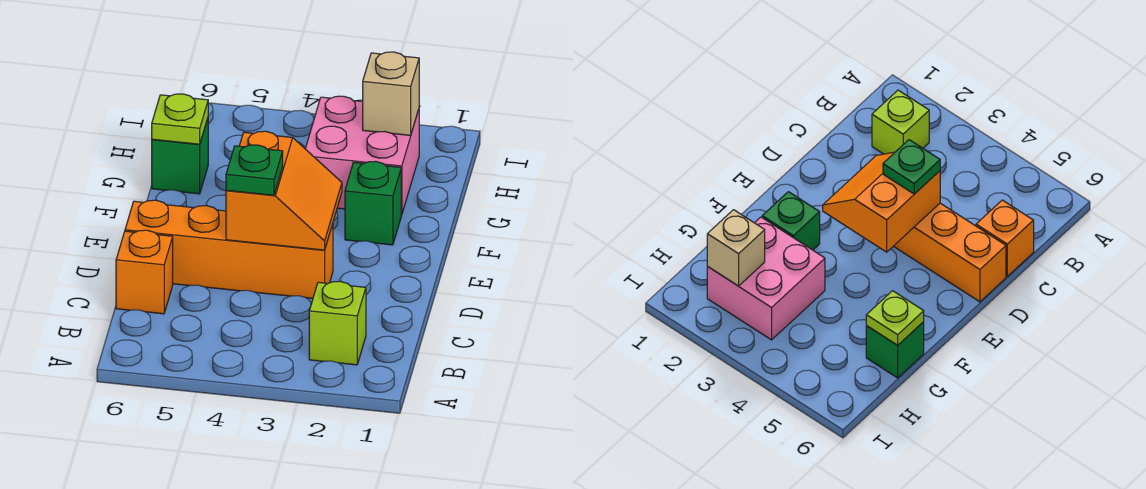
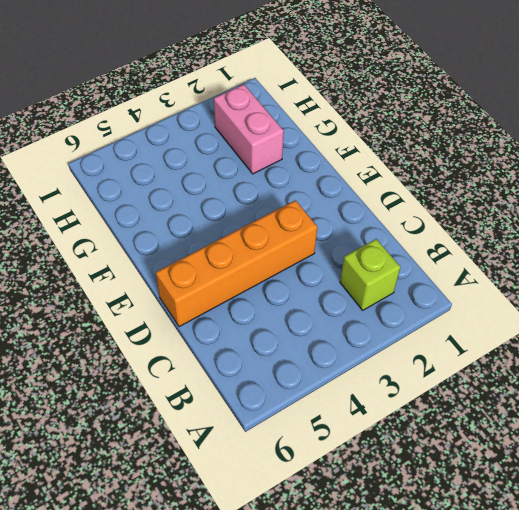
pink brick G2:H2 level 1 -> pink brick G2:H3 level 1
none -> orange brick C6 level 1
none -> green brick F2 level 1

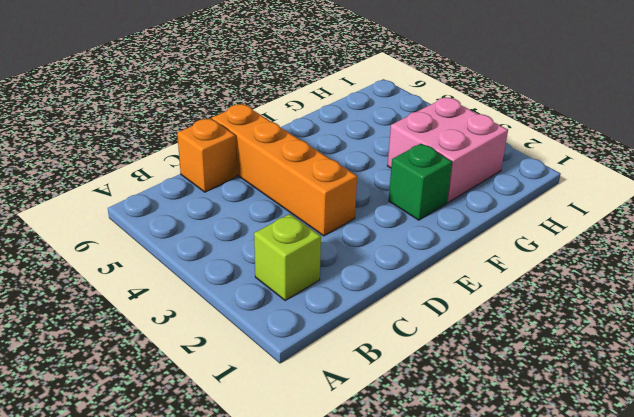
none -> green brick G6 level 1
none -> orange slope D3:E4 level 2 top 4

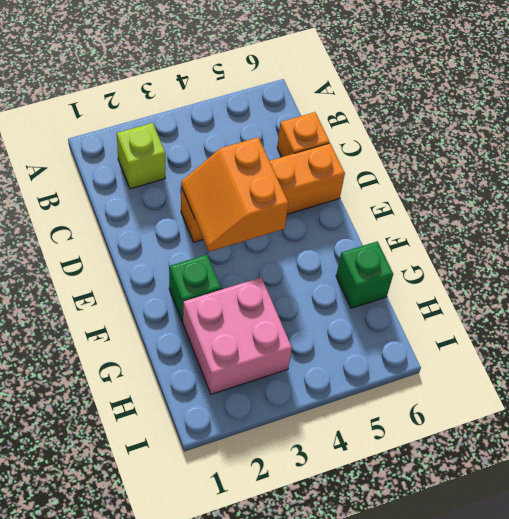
none -> lime plate G6 level 2
none -> tan brick H2 level 2

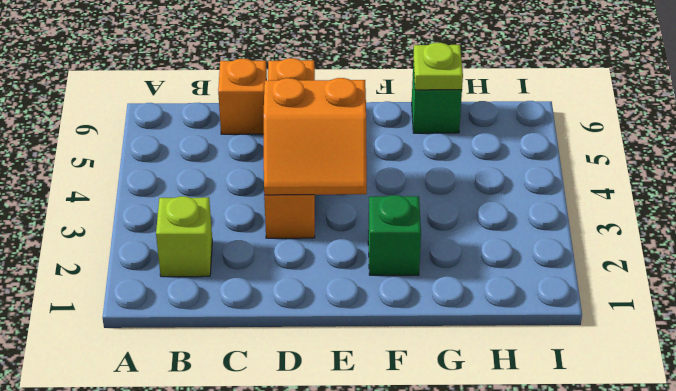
none -> pink brick G2:H3 level 1
none -> tan brick H2 level 2

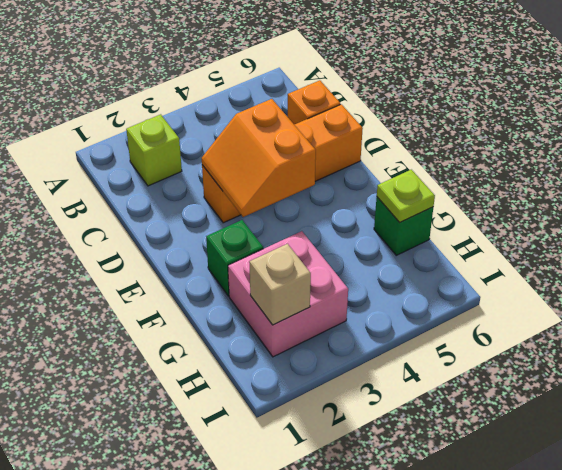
none -> green plate D4 level 3

